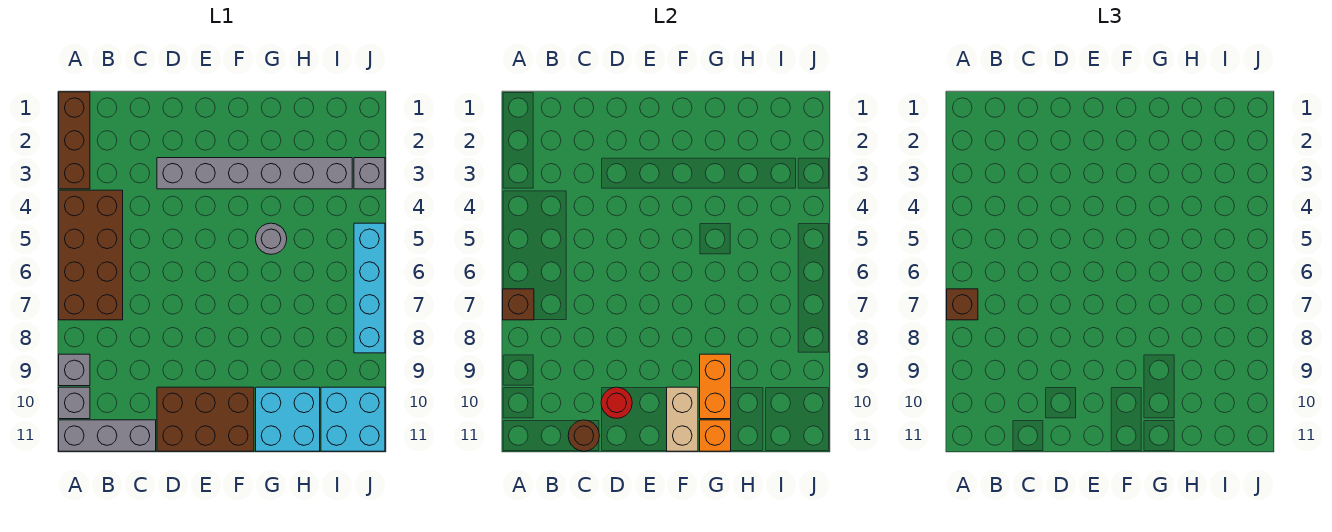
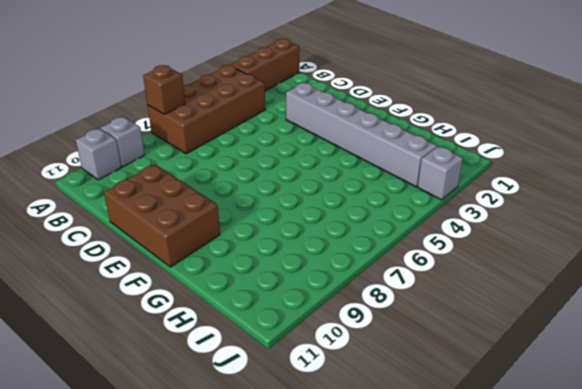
none -> grey brick A11:C11 level 1
none -> grey round brick G5 level 1
none -> cyan brick G10:H11 level 1

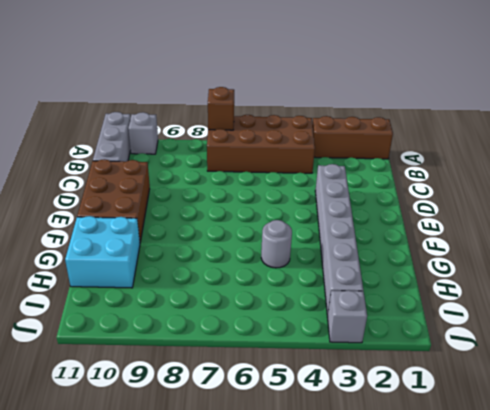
none -> grey brick A9 level 1
none -> cyan brick I10:J11 level 1
none -> cyan brick J5:J8 level 1

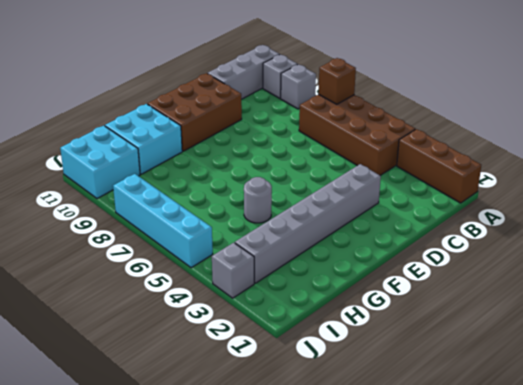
none -> brown round brick C11 level 2
none -> red round brick D10 level 2
none -> tan brick F10:F11 level 2

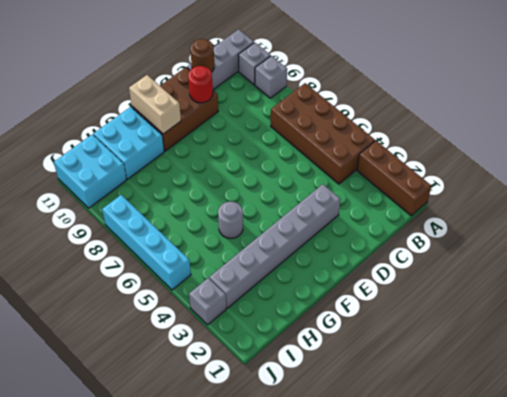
none -> brown brick A7 level 2
none -> orange brick G9:G10 level 2
none -> orange brick G11 level 2

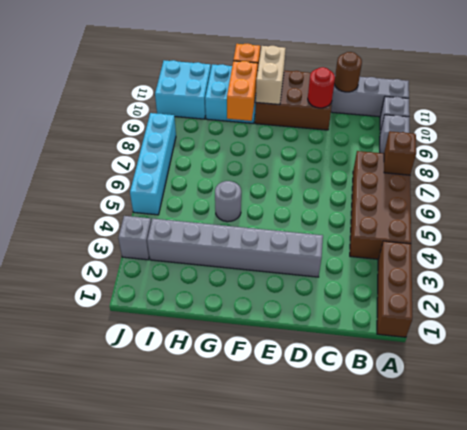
none -> brown brick A7 level 3

